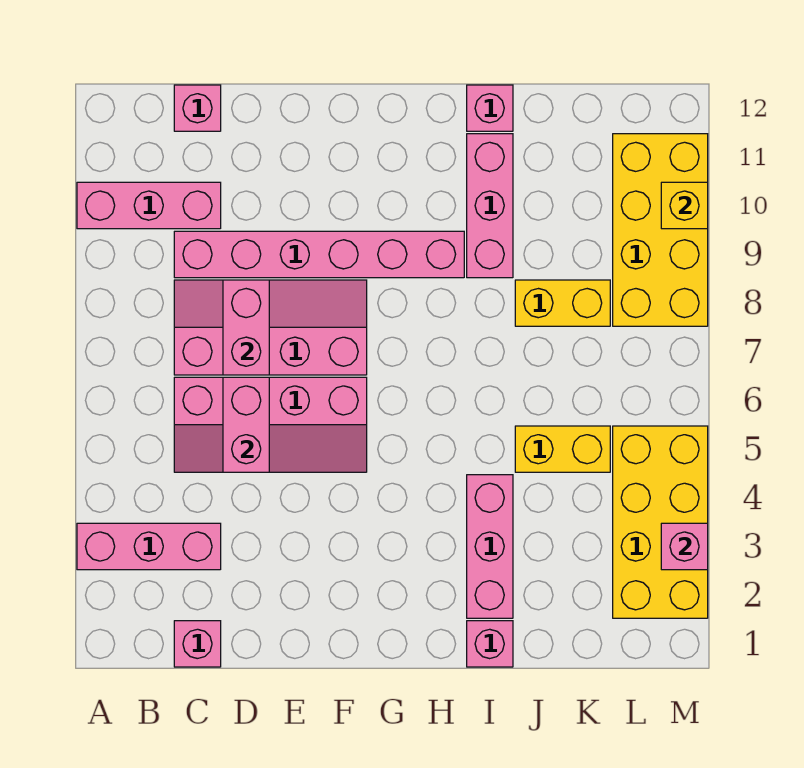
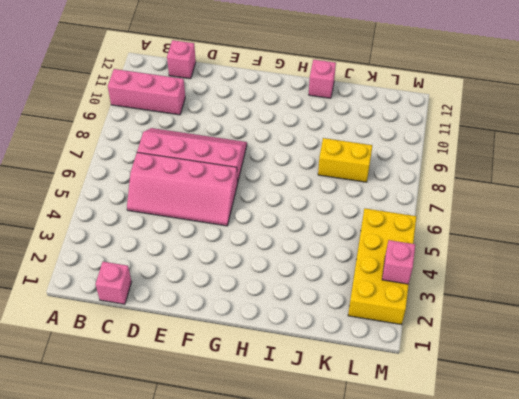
none -> pink brick A3:C3 level 1
none -> pink brick C9:H9 level 1
none -> pink brick I1 level 1

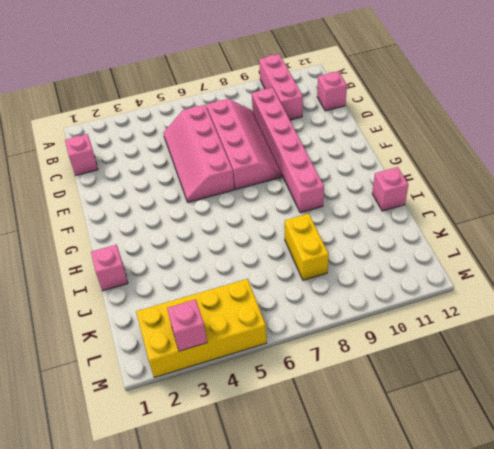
none -> pink brick A3:C3 level 1
none -> pink brick I2:I4 level 1
none -> pink brick I9:I11 level 1

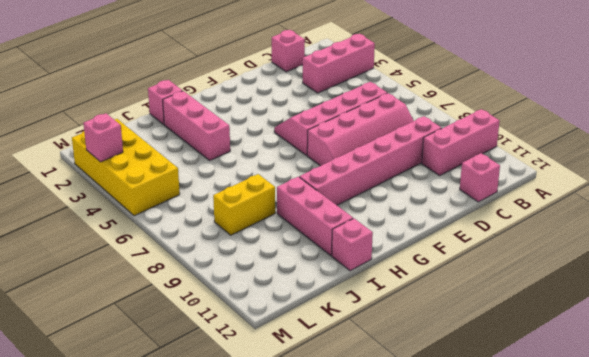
none -> yellow brick J5:K5 level 1
none -> yellow brick L8:M11 level 1
none -> pink brick D5:D6 level 2

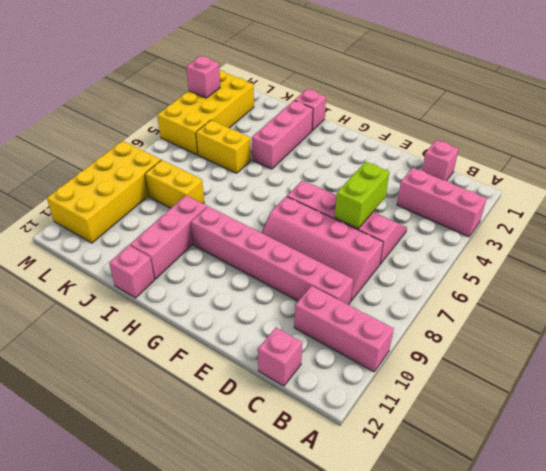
lime brick D5:D6 level 2 -> pink brick D5:D6 level 2
none -> pink brick D7:D8 level 2
none -> yellow brick M10 level 2

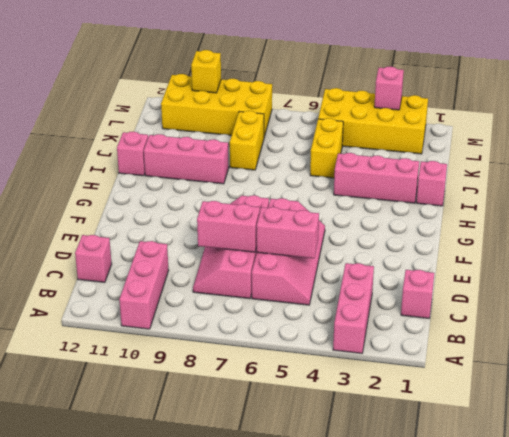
none -> pink brick C9:H9 level 1

